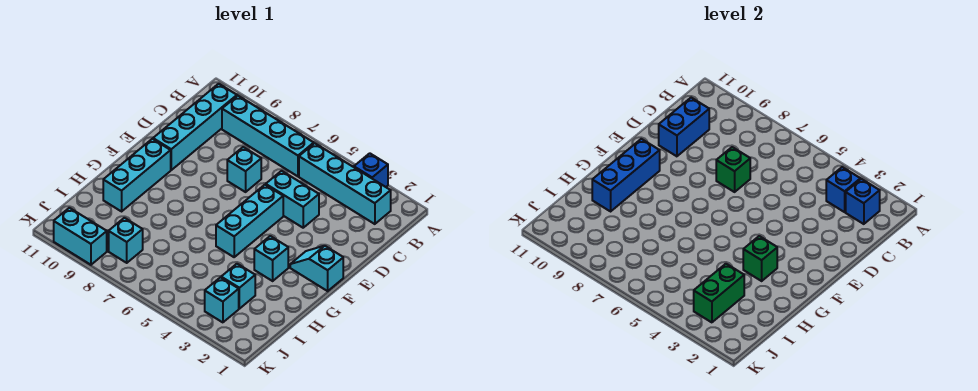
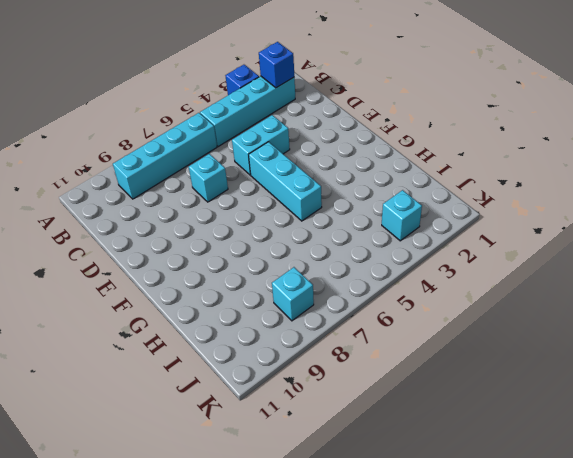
none -> cyan brick B10:E10 level 1
none -> cyan slope F1:F2 level 1 top 1
none -> cyan brick F10:H10 level 1

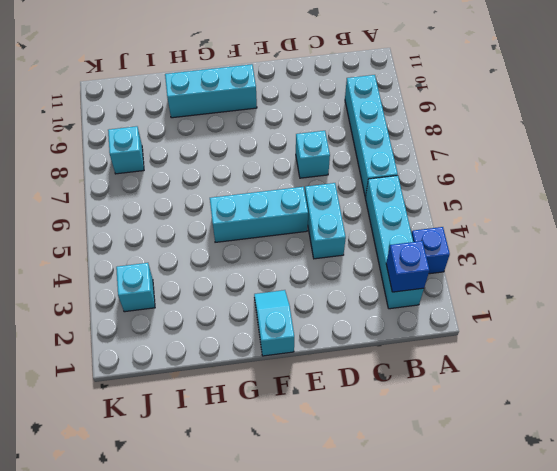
none -> cyan brick B10:E10 level 1
none -> cyan brick G3 level 1
none -> cyan brick I3 level 1

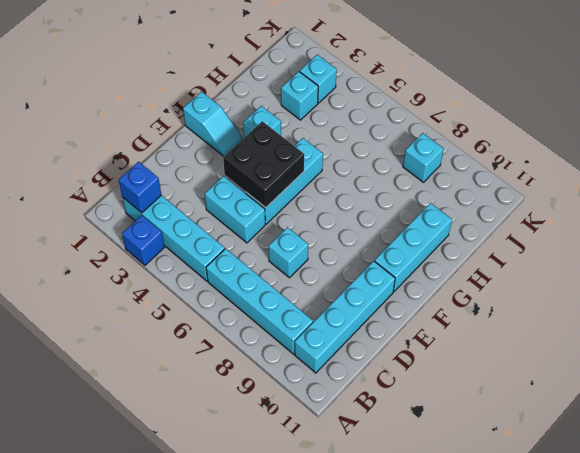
black brick E4:F5 level 2 -> none
none -> cyan brick K9:K10 level 1
none -> blue brick B3 level 2
none -> blue brick C10:D10 level 2

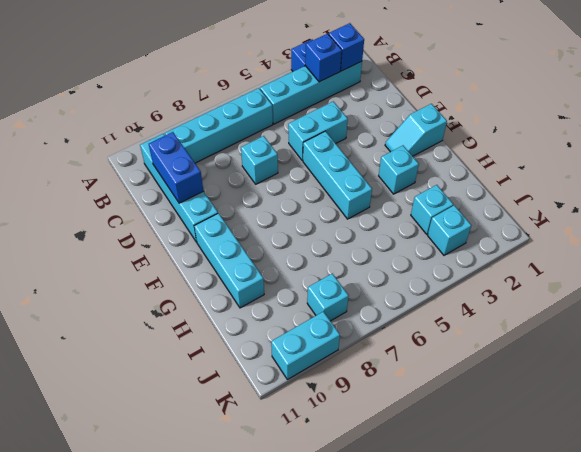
none -> green brick D7 level 2
none -> blue brick F10:H10 level 2
none -> green brick G3 level 2

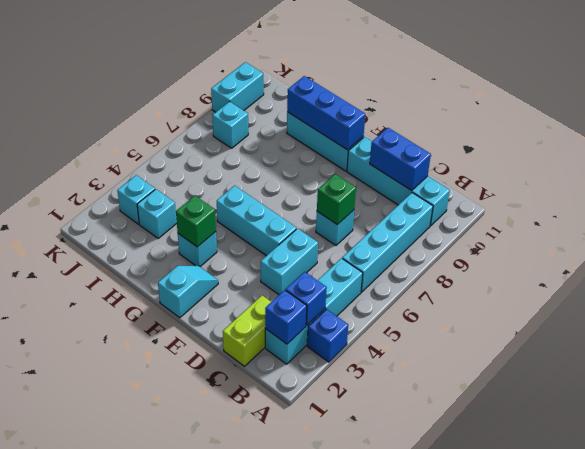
lime brick C1:C2 level 1 -> none
none -> green brick I3:J3 level 2

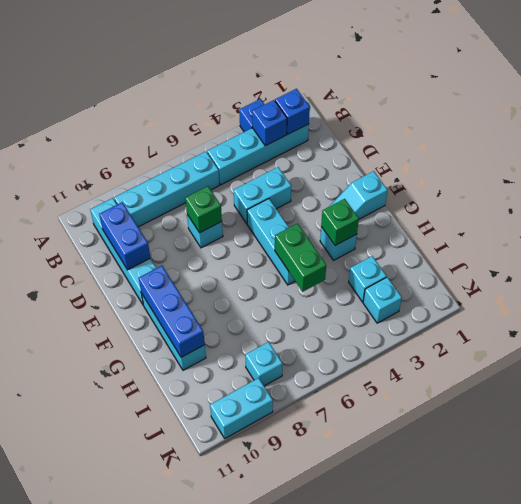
green brick G5:H5 level 2 -> green brick I3:J3 level 2

